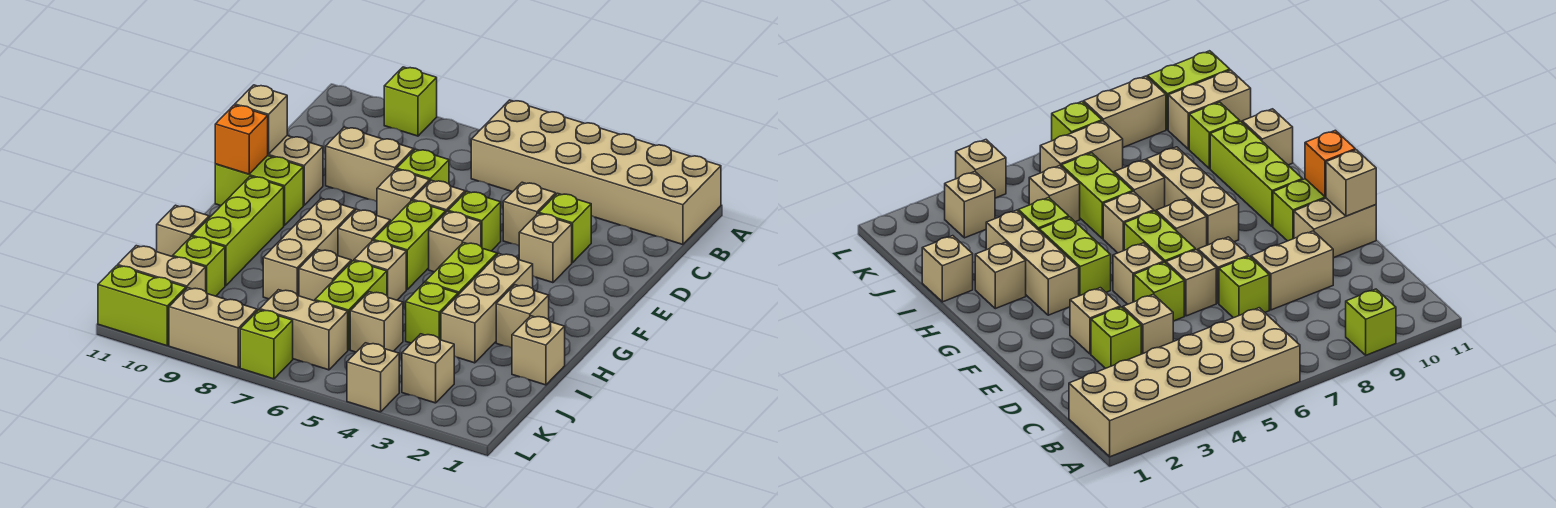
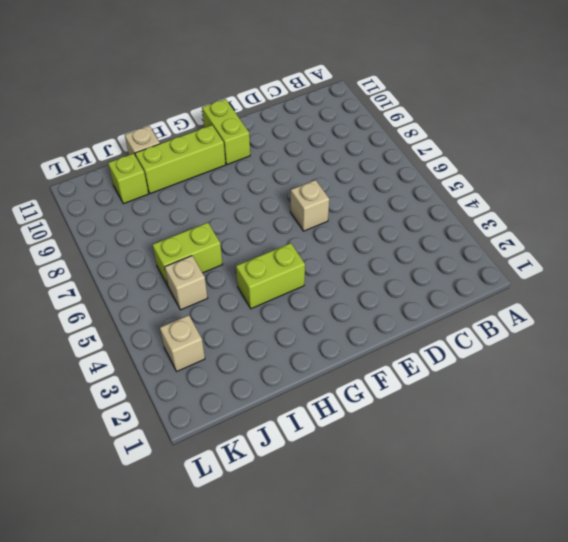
none -> tan brick A1:B6 level 1
none -> lime brick A9 level 1
none -> lime brick D3 level 1
none -> tan brick D4 level 1

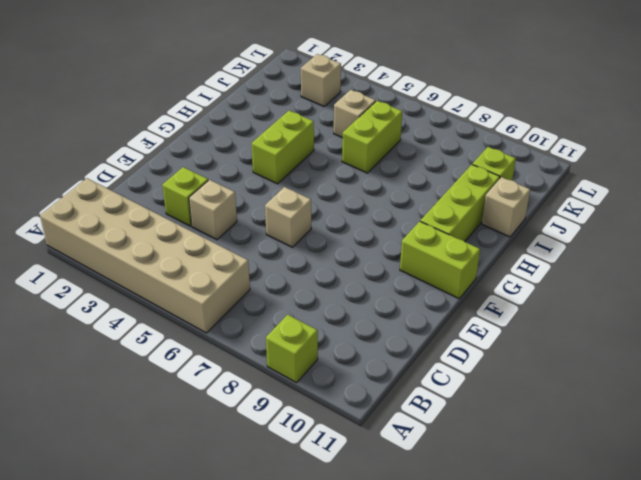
none -> lime brick D7 level 1
none -> tan brick D8:D9 level 1
none -> tan brick E3 level 1
none -> lime brick E5 level 1

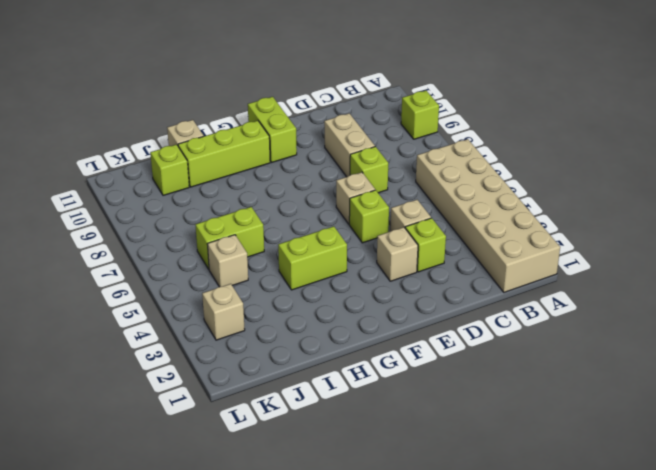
none -> tan brick E7 level 1
none -> tan brick E10:E11 level 1
none -> tan brick F5 level 1
none -> lime brick F6:G6 level 1

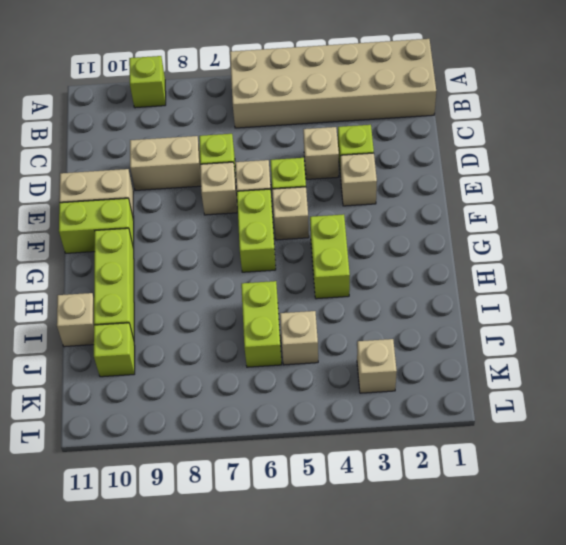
none -> tan brick G3:I3 level 1
none -> tan brick G7 level 1
none -> tan brick G8:I8 level 1
none -> tan brick H2 level 1

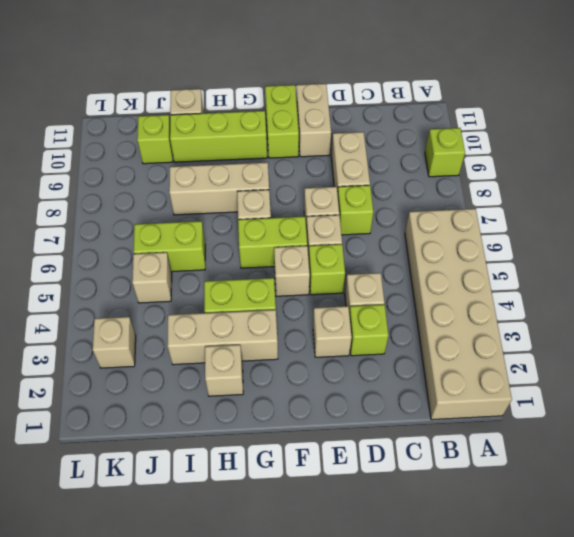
none -> tan brick H6 level 1
none -> tan brick I1 level 1
none -> lime brick I4 level 1
none -> tan brick I7 level 1

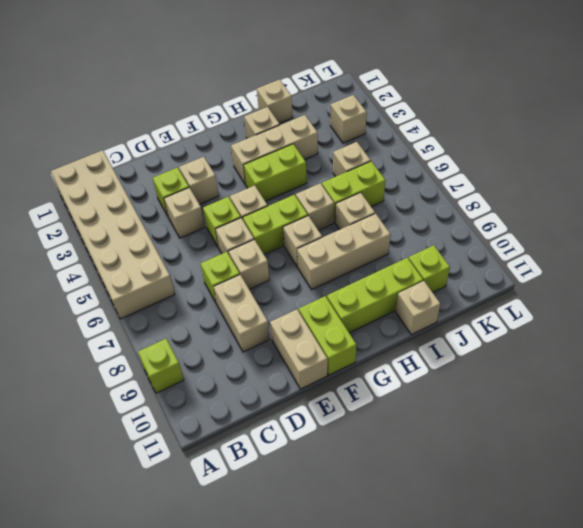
none -> lime brick I4 level 1
none -> tan brick K6:K7 level 1
none -> tan brick K10:K11 level 1
none -> tan brick L4 level 1

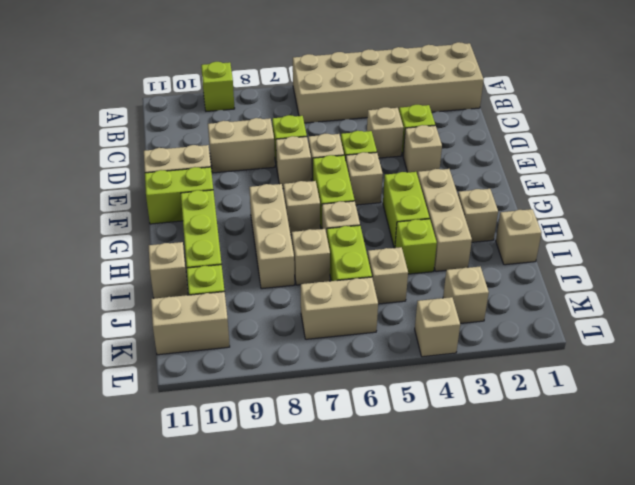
none -> lime brick L7 level 1
none -> tan brick L8:L9 level 1
none -> lime brick L10:L11 level 1
none -> tan brick E11 level 2

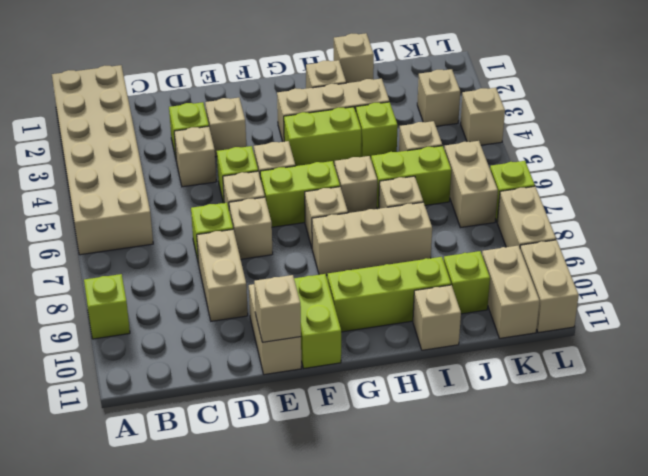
tan brick L10:L11 level 1 -> lime brick L10:L11 level 1
none -> orange brick F11 level 2

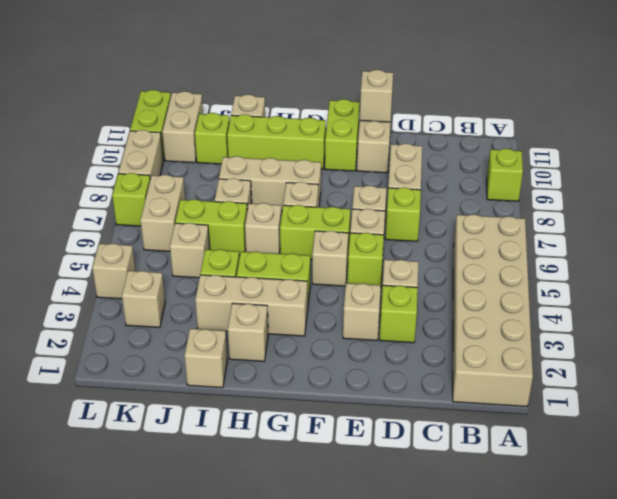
none -> orange brick F11 level 2

